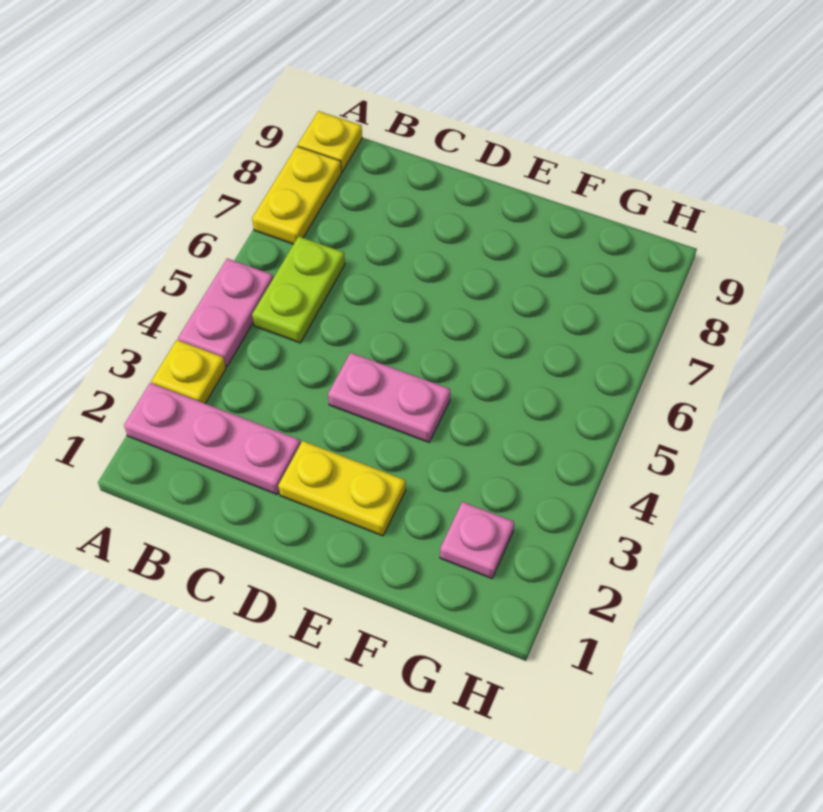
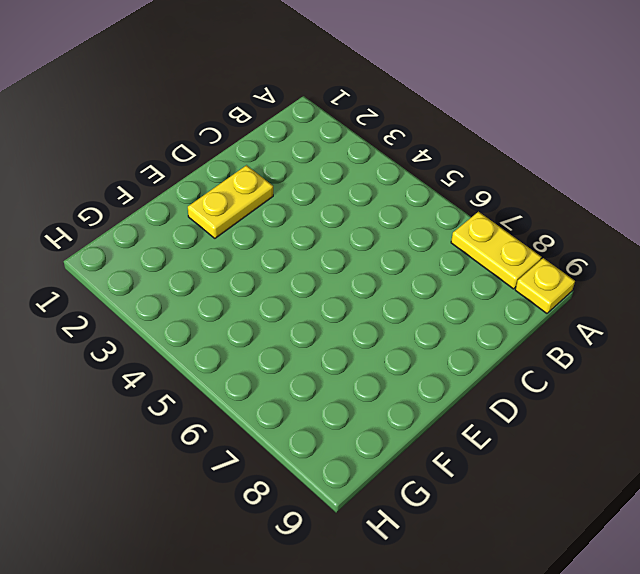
none -> pink plate A2:C2 level 1
none -> yellow plate A3 level 1

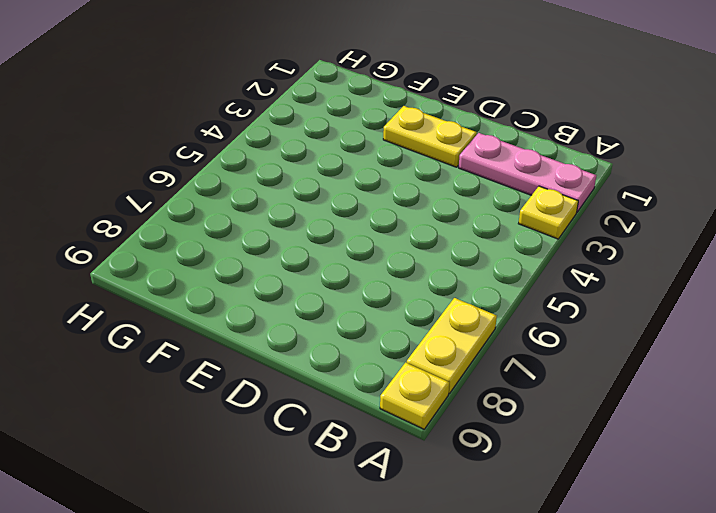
none -> pink plate A4:A5 level 1
none -> lime plate B5:B6 level 1

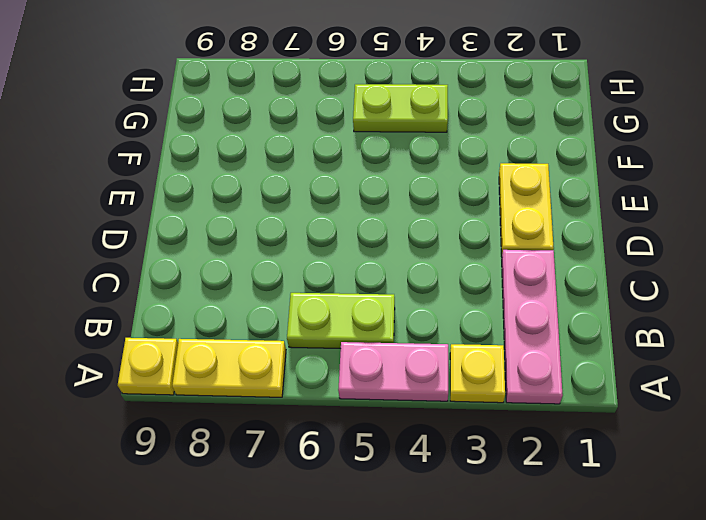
lime plate G4:G5 level 1 -> none
none -> pink plate D4:E4 level 1
none -> pink plate G2 level 1

